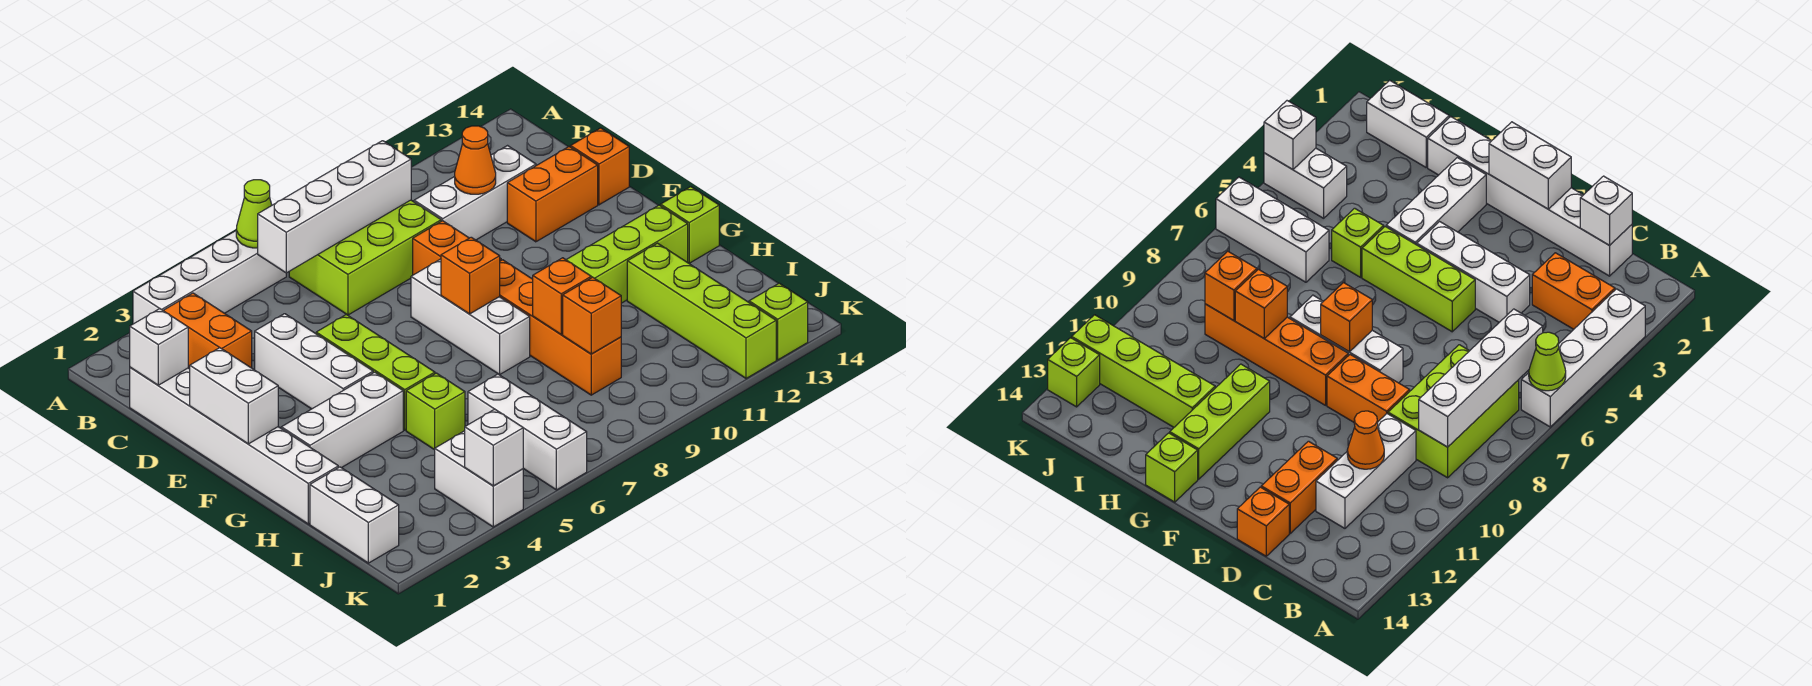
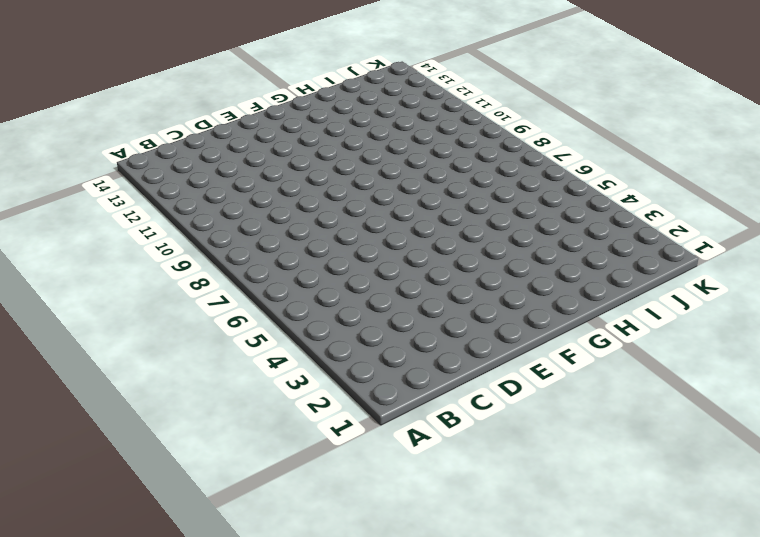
none -> white brick A3:A6 level 1
none -> orange brick B3:C3 level 1
none -> lime brick B7:C9 level 1
none -> white brick C1:H1 level 1

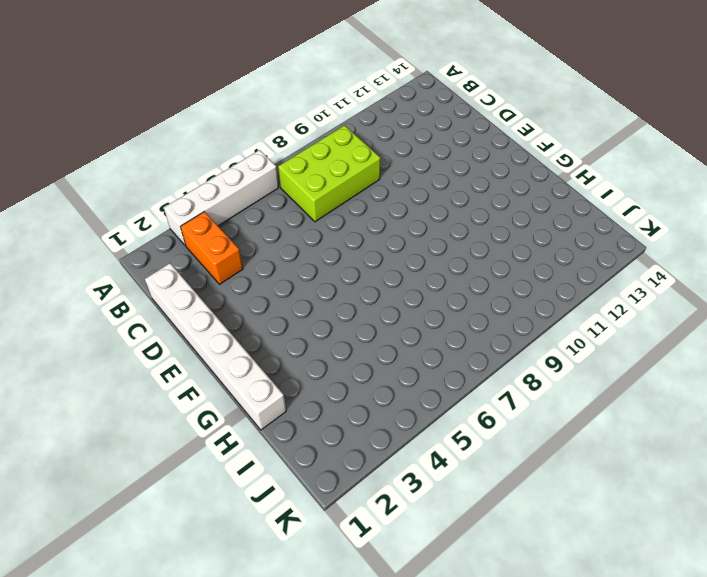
none -> white brick C10:C12 level 1
none -> white brick D4:F4 level 1
none -> orange brick D9:E9 level 1
none -> orange brick D12:D13 level 1

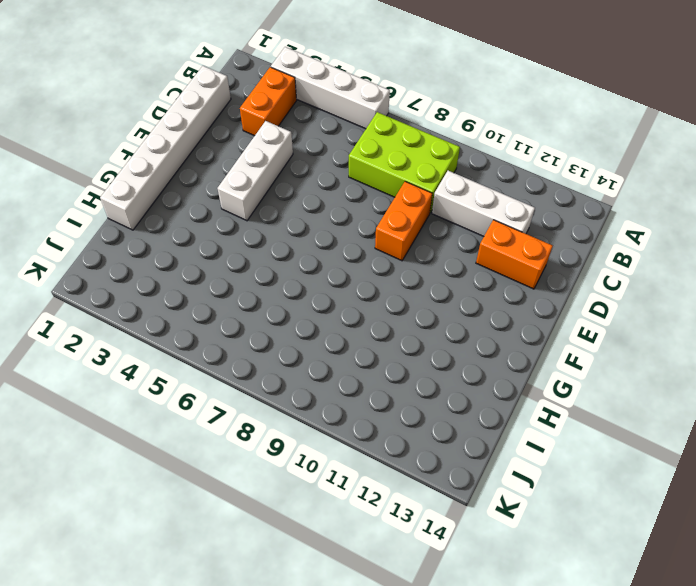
none -> orange brick D14 level 1
none -> lime brick E5:G5 level 1
none -> white brick E8:G8 level 1
none -> orange brick F9:I9 level 1

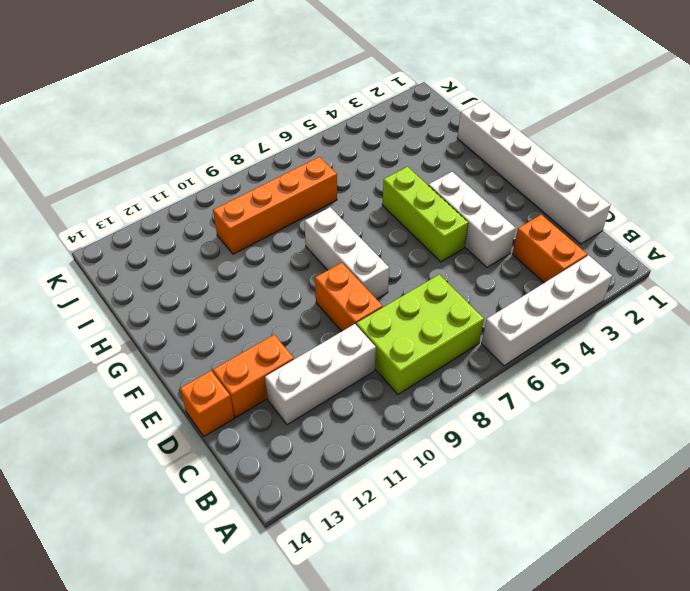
orange brick I7:I10 level 1 -> orange brick F9:I9 level 1
none -> white brick G2:G4 level 1
none -> lime brick G11:G13 level 1
none -> lime brick G14 level 1
none -> lime brick H5 level 1

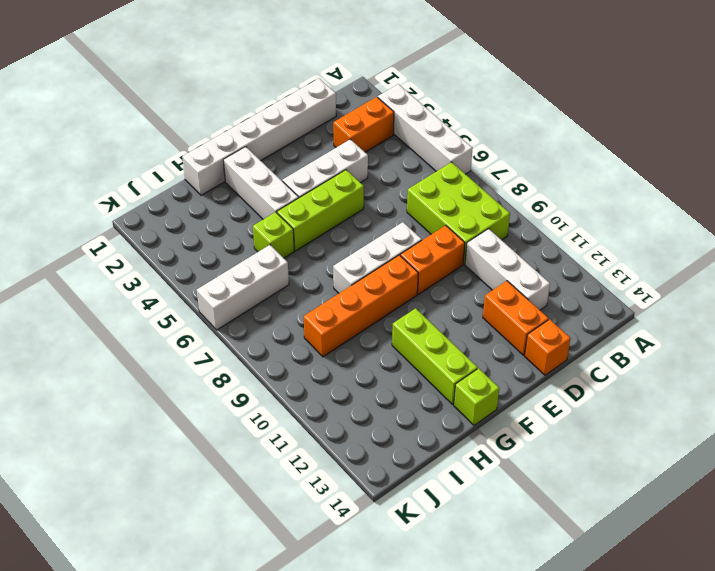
none -> lime brick H12:K12 level 1
none -> white brick I1:J1 level 1
none -> white brick J4:K4 level 1
none -> lime brick K13 level 1

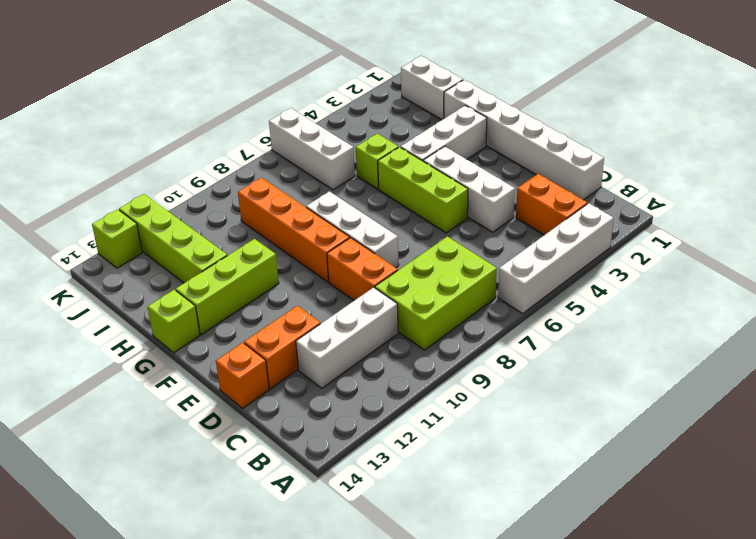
none -> white brick J4:K4 level 1
none -> lime cone A6 level 2
none -> white brick B6:B9 level 2
none -> white brick C1 level 2

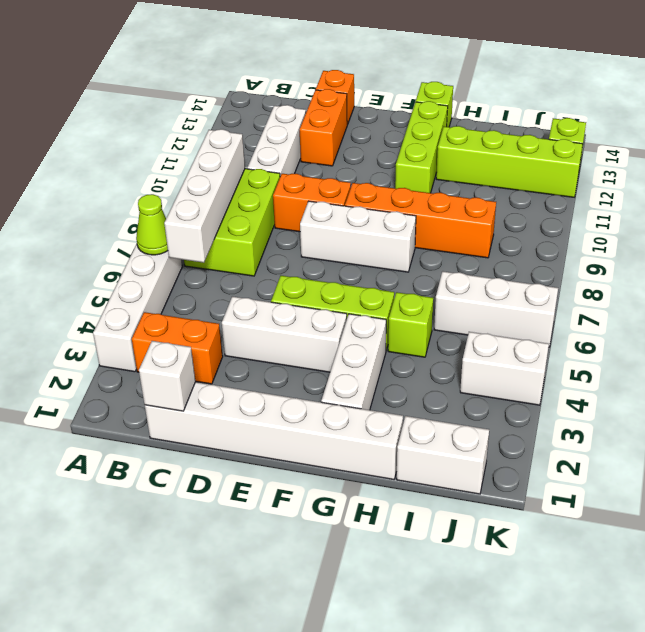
none -> orange cone C11 level 2
none -> white brick E1:F1 level 2
none -> orange brick F8 level 2
none -> orange brick H9 level 2

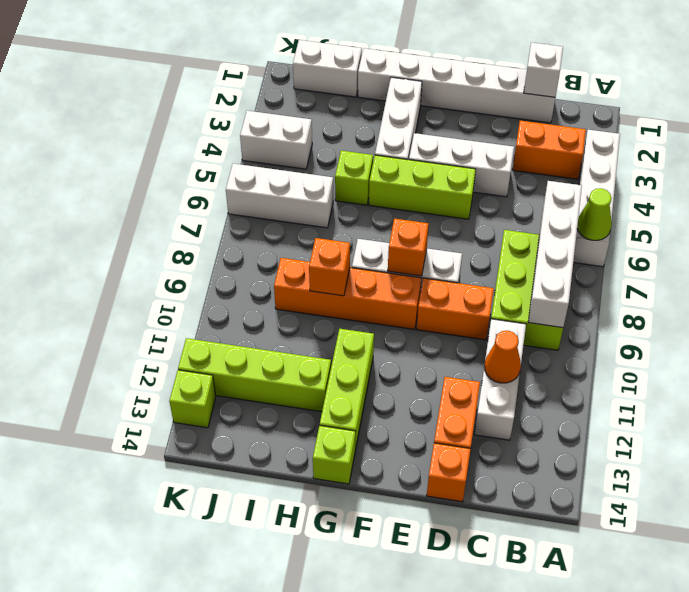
none -> white brick E1:F1 level 2
none -> orange brick I9 level 2
none -> white brick K4 level 2

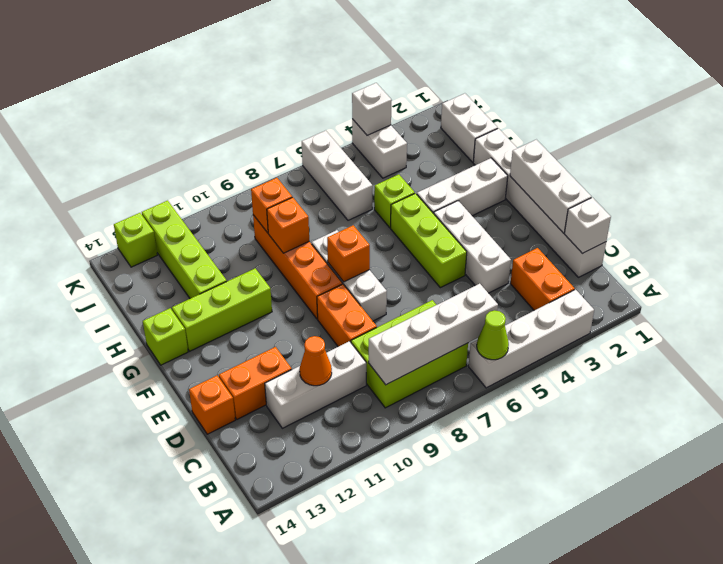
white brick D1:F1 level 2 -> white brick E1:F1 level 2

